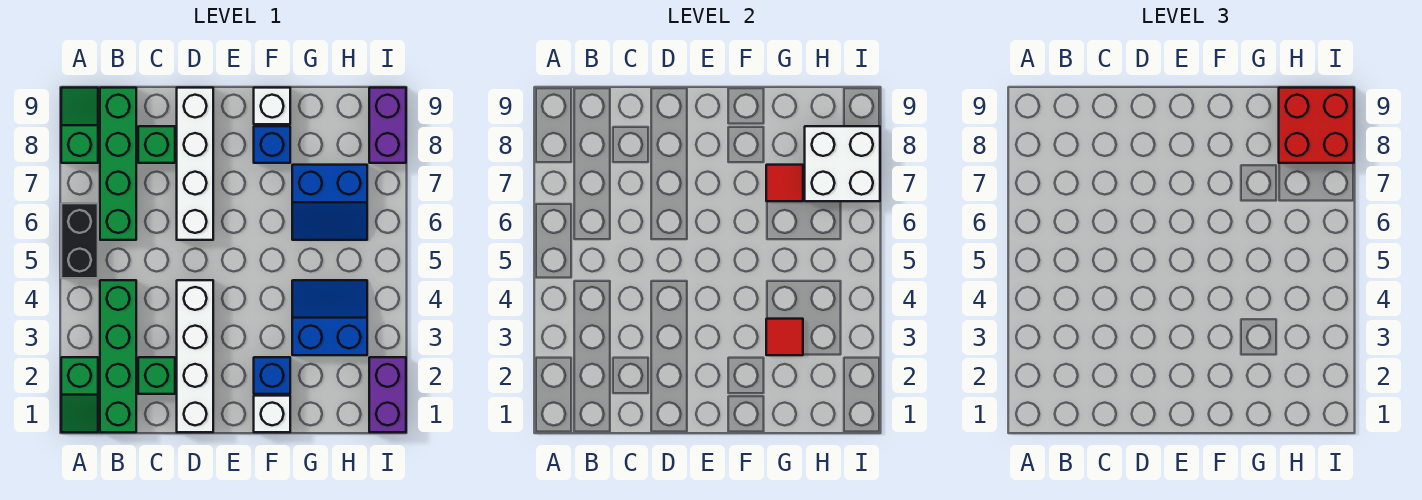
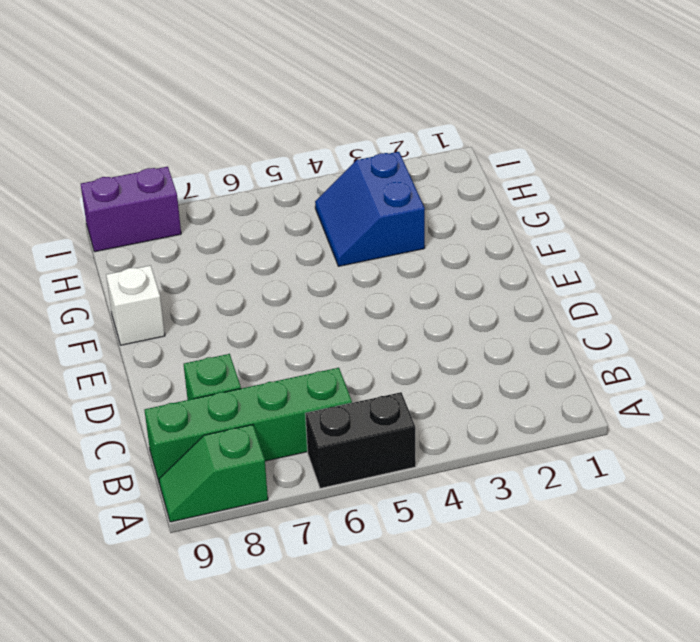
none -> green slope A1:A2 level 1 top 2
none -> green brick B1:B4 level 1
none -> green brick C2 level 1

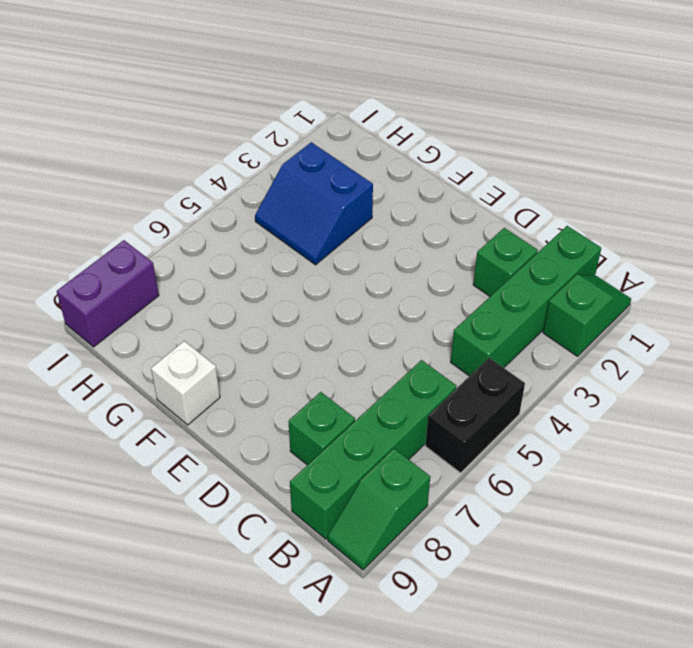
none -> white brick D1:D4 level 1
none -> white brick D6:D9 level 1
none -> white brick F1 level 1

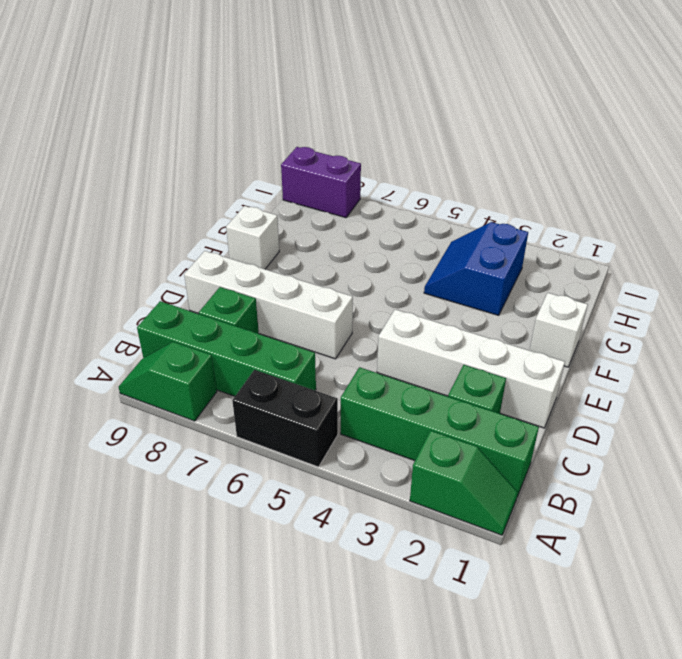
none -> blue brick F2 level 1
none -> blue brick F8 level 1
none -> blue slope G6:H7 level 1 top 7

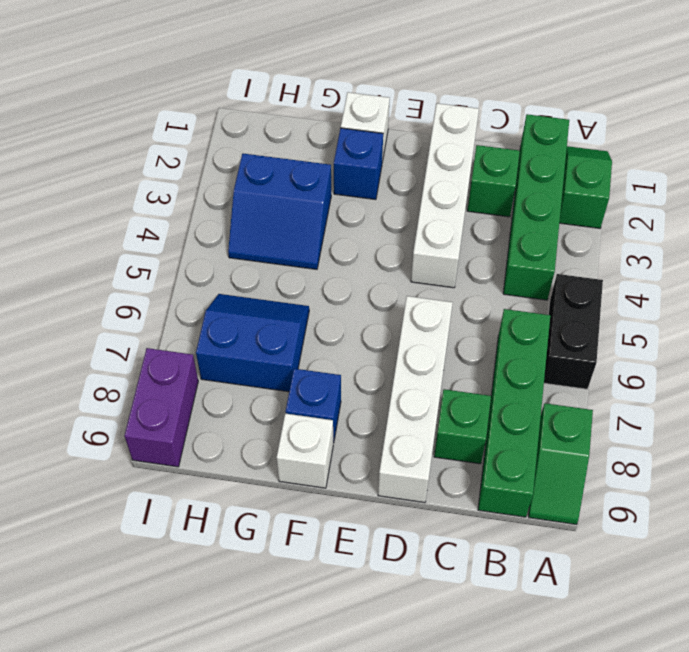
none -> purple brick I1:I2 level 1
none -> red tile G3 level 2
none -> red tile G7 level 2

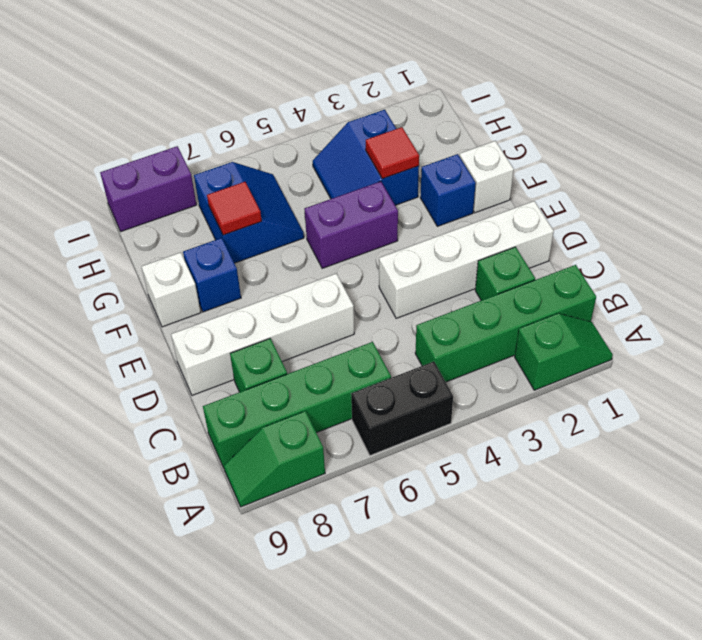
purple brick F4:F5 level 1 -> purple brick I1:I2 level 1
none -> white brick H7:I8 level 2
none -> red brick H8:I9 level 3

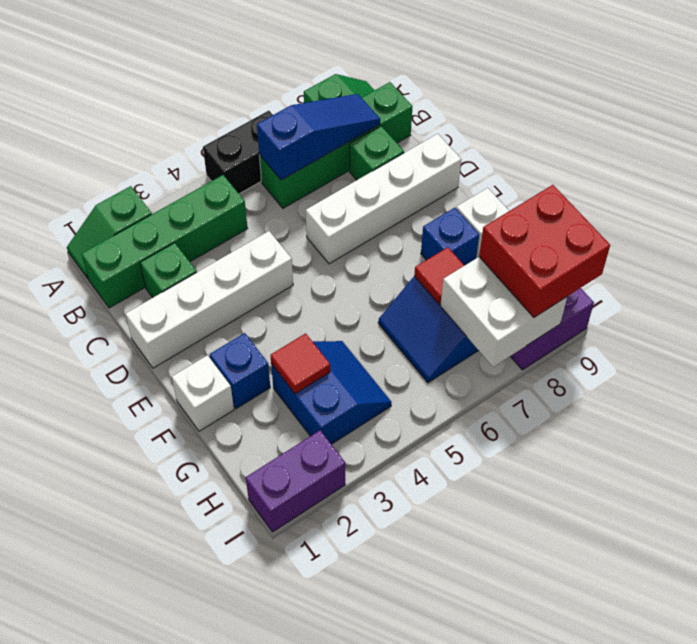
blue slope B6:B8 level 2 top 6 -> none

